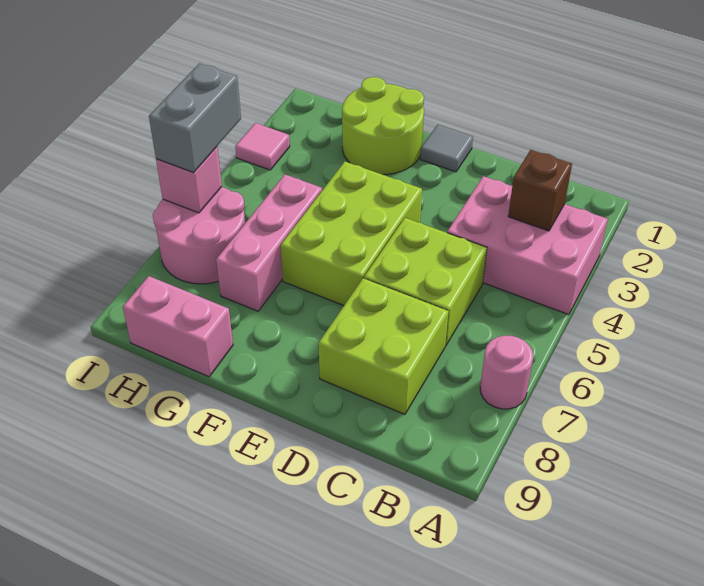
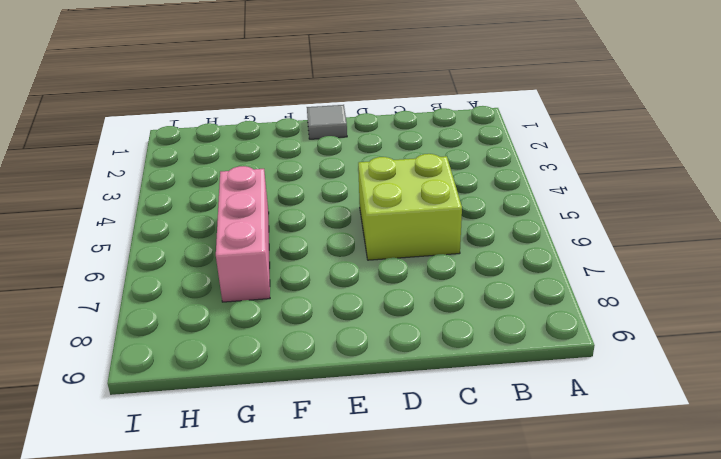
none -> pink brick A3:C4 level 1
none -> pink round brick A7 level 1
none -> lime brick C7:D8 level 1

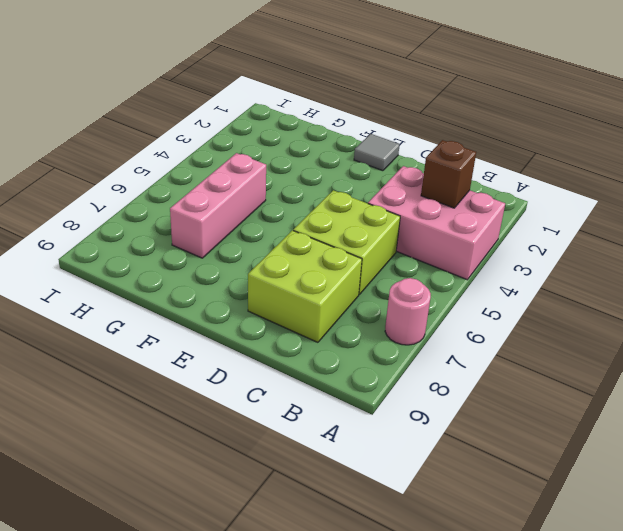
none -> lime brick E4:F6 level 1
none -> lime round brick F1:G2 level 1
none -> pink brick G9:H9 level 1

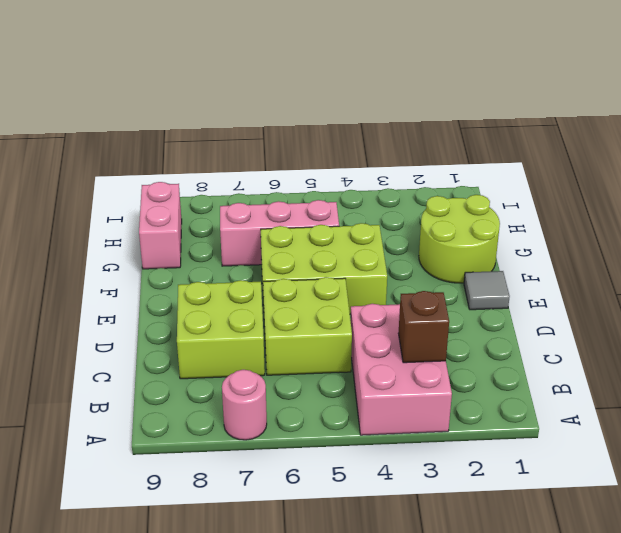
none -> pink round brick H6:I7 level 1
none -> pink tile I3 level 1
none -> pink brick I6 level 2

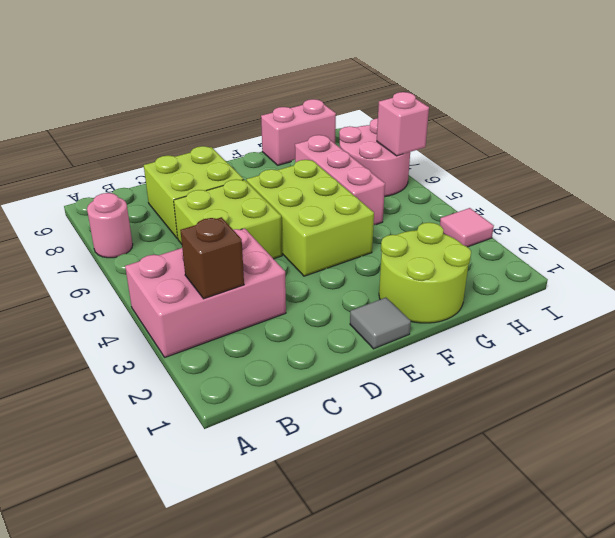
none -> grey brick I5:I6 level 3

